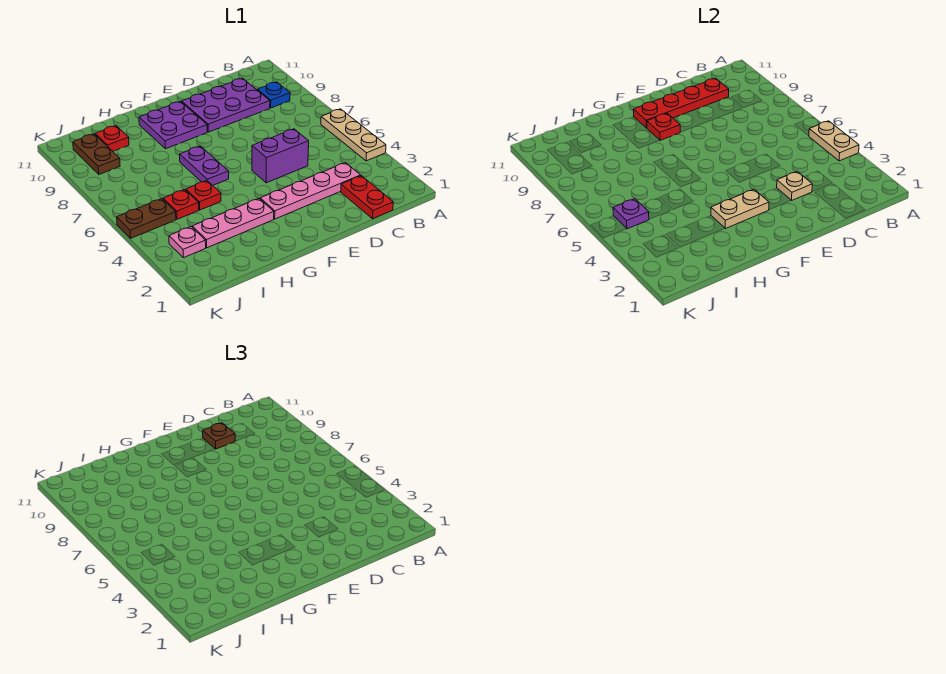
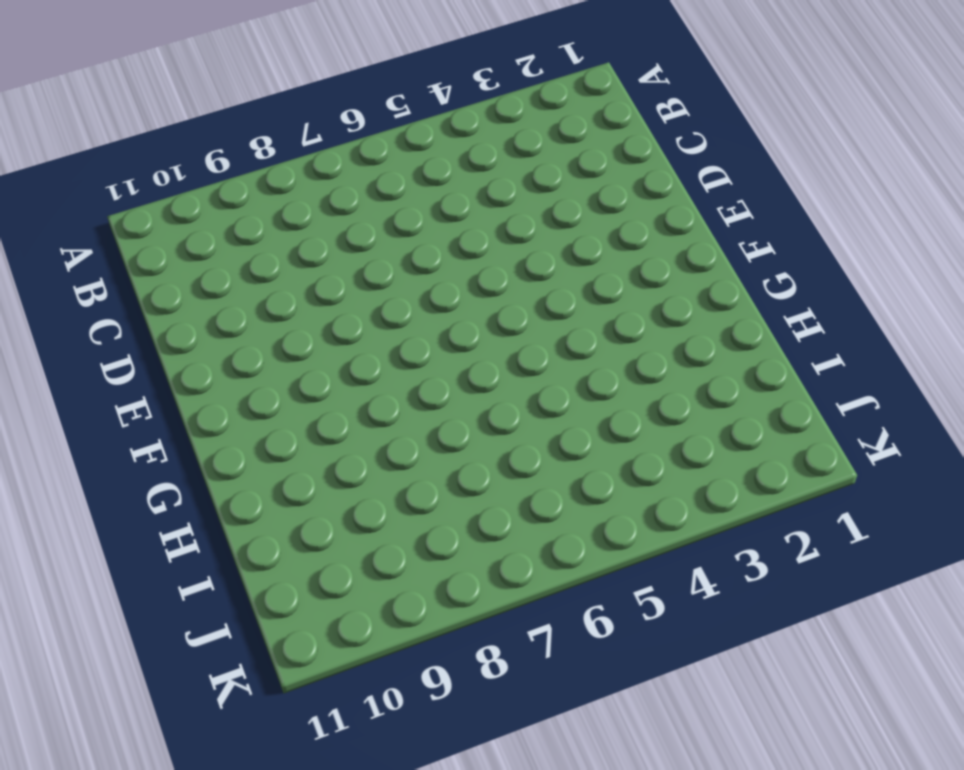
none -> tan plate A4:A6 level 1
none -> blue plate B9 level 1
none -> red plate C1:C2 level 1

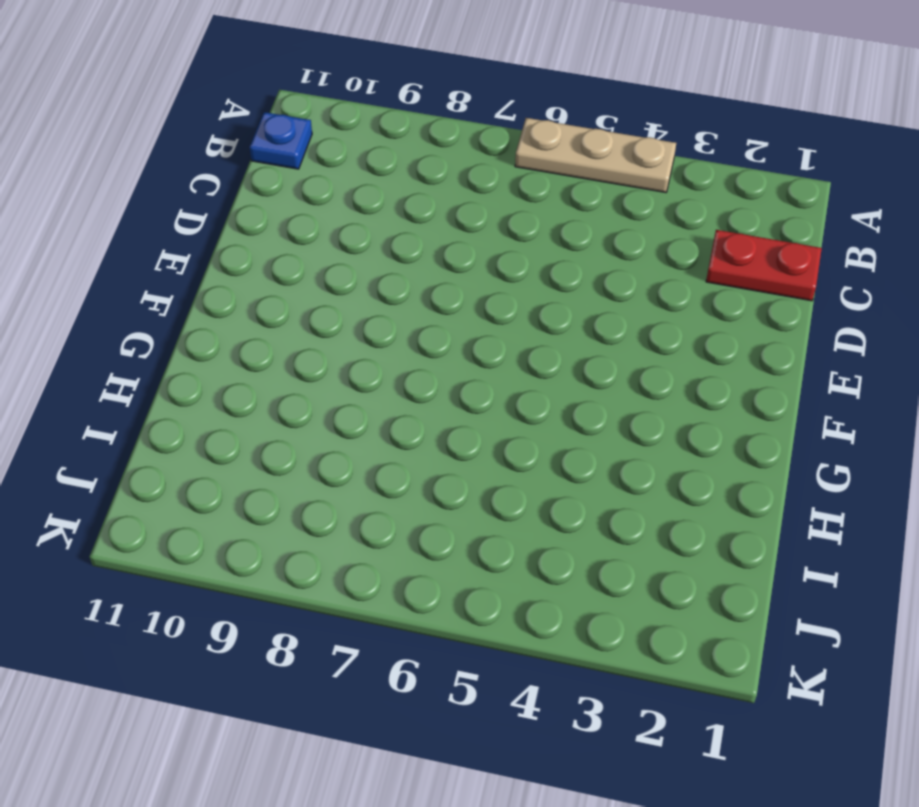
blue plate B11 level 1 -> blue plate B9 level 1
none -> pink plate C3:F3 level 1
none -> purple plate C9:E10 level 1
none -> purple brick D5:E5 level 1

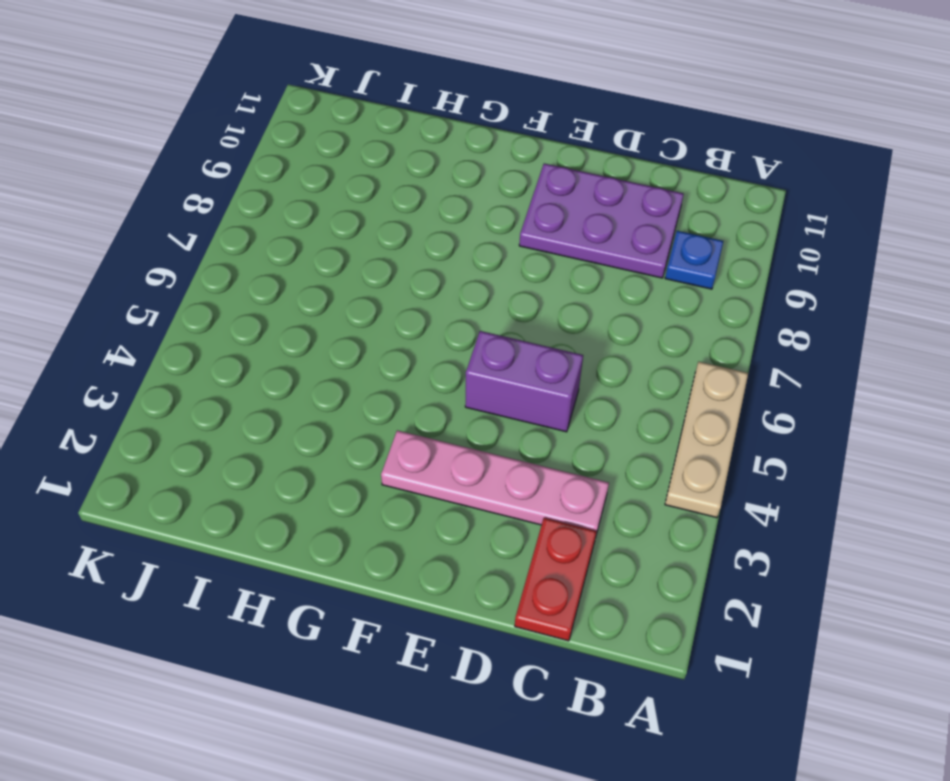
none -> purple plate F9:G10 level 1
none -> pink plate G3:I3 level 1
none -> purple plate G6:G7 level 1

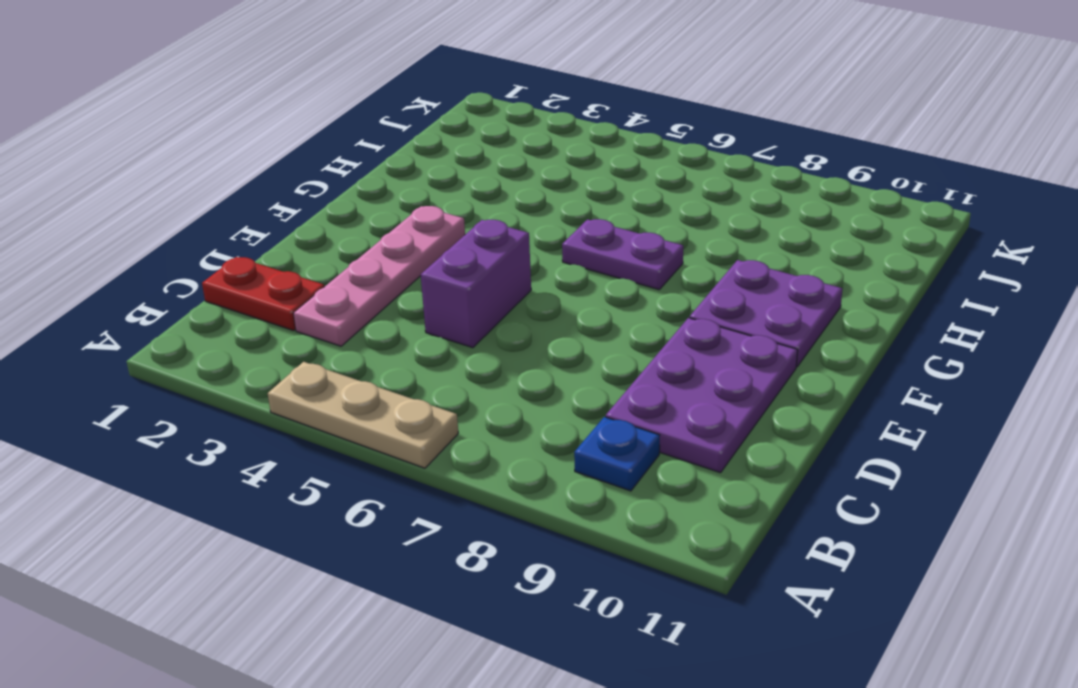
none -> pink plate G3:I3 level 1
none -> red plate H5 level 1
none -> red plate I5 level 1

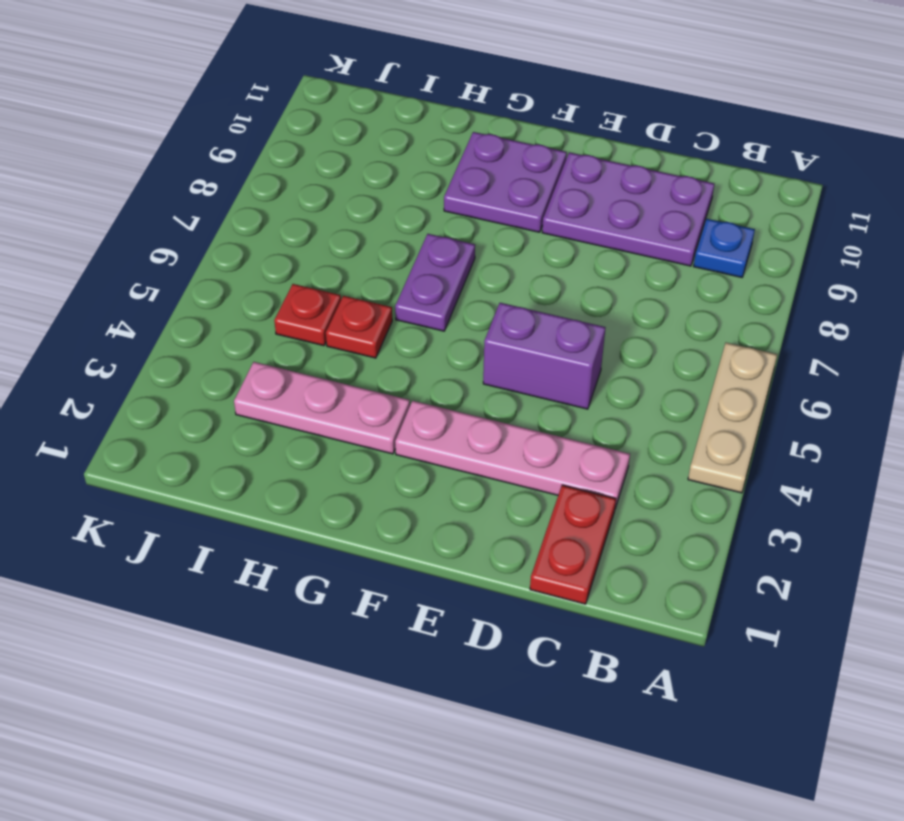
none -> red plate I10 level 1
none -> pink plate J3 level 1
none -> brown plate J5:K5 level 1

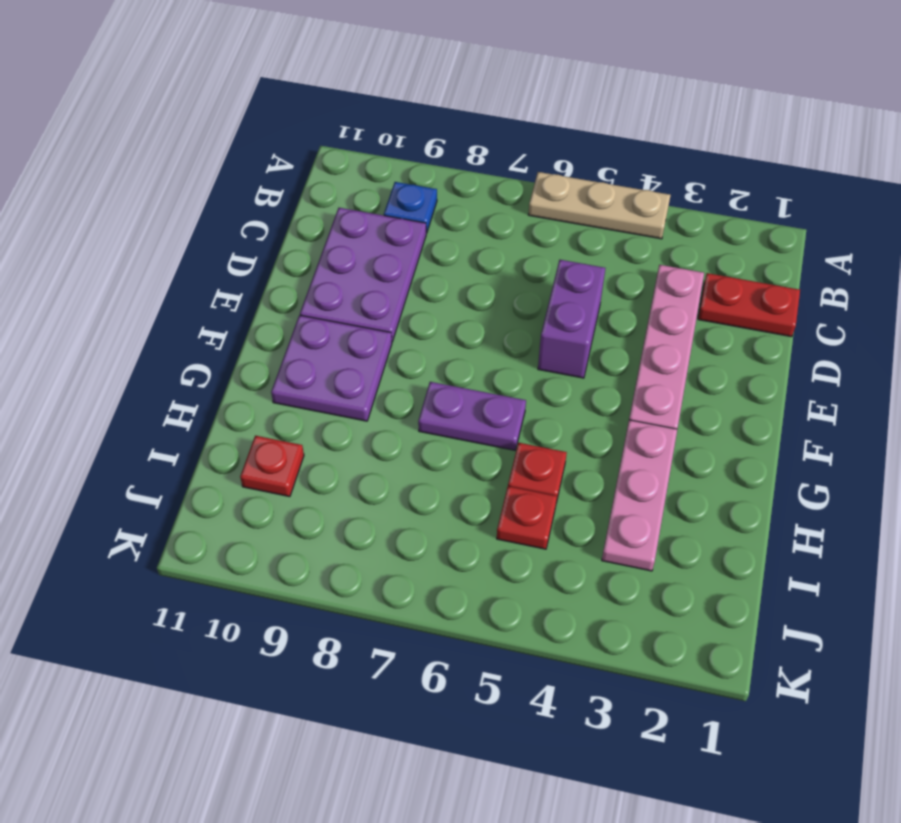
none -> pink plate J3 level 1
none -> brown plate J5:K5 level 1
none -> brown plate J9:J10 level 1

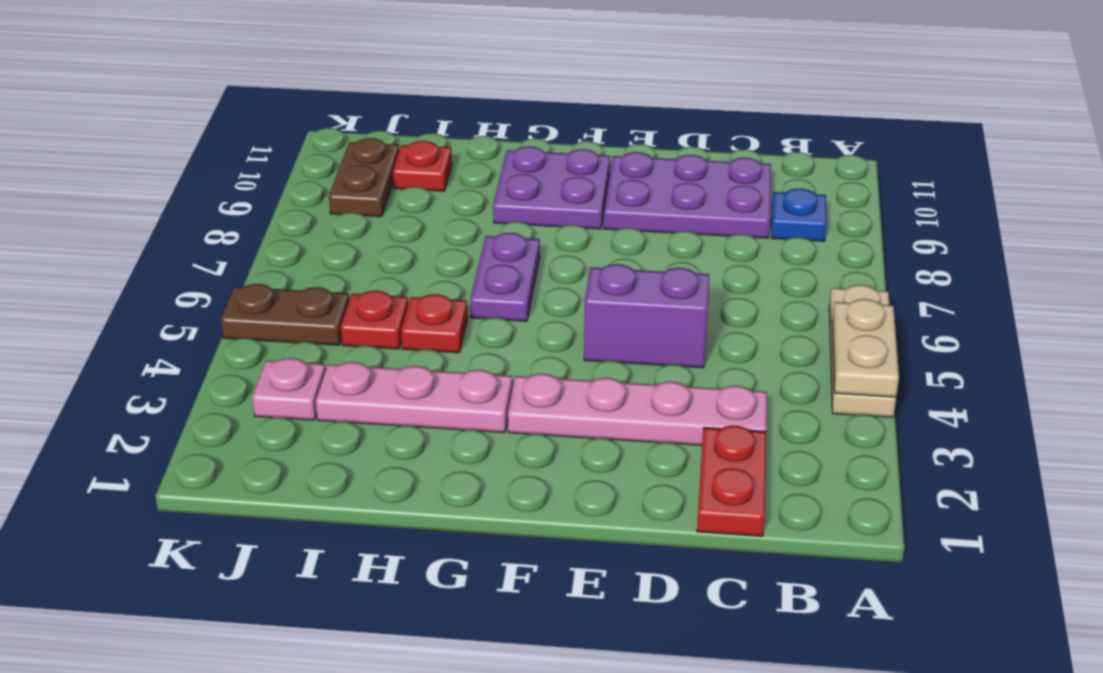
none -> red plate C10:F10 level 2
none -> tan plate D3 level 2
none -> tan plate F3:G3 level 2

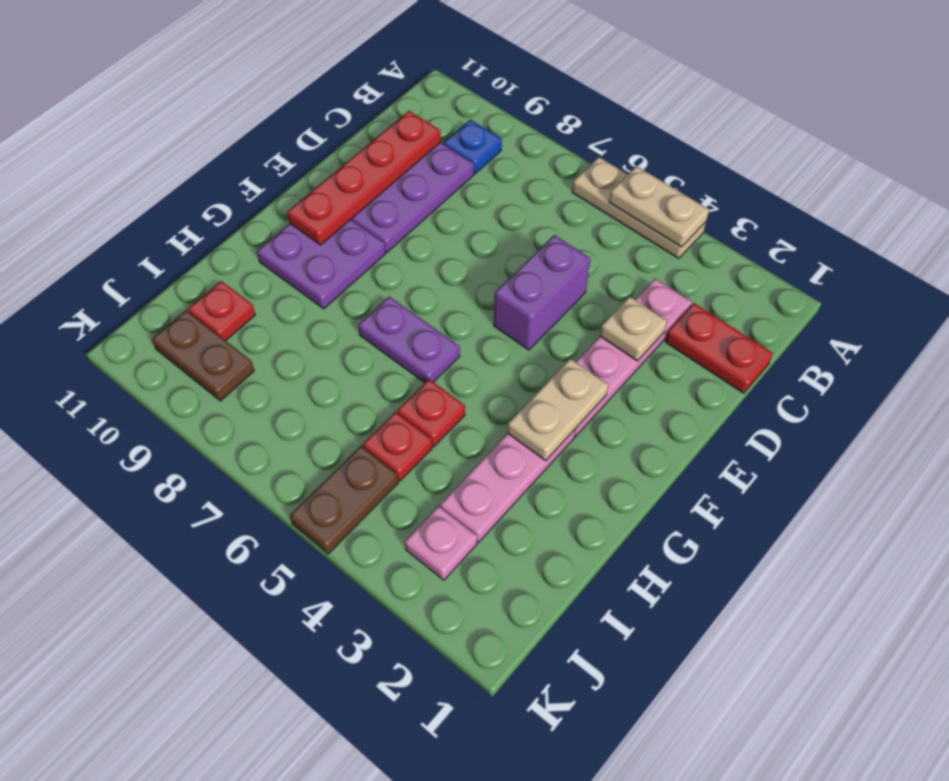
none -> red plate F9 level 2
none -> purple plate J5 level 2
none -> brown plate D10 level 3

